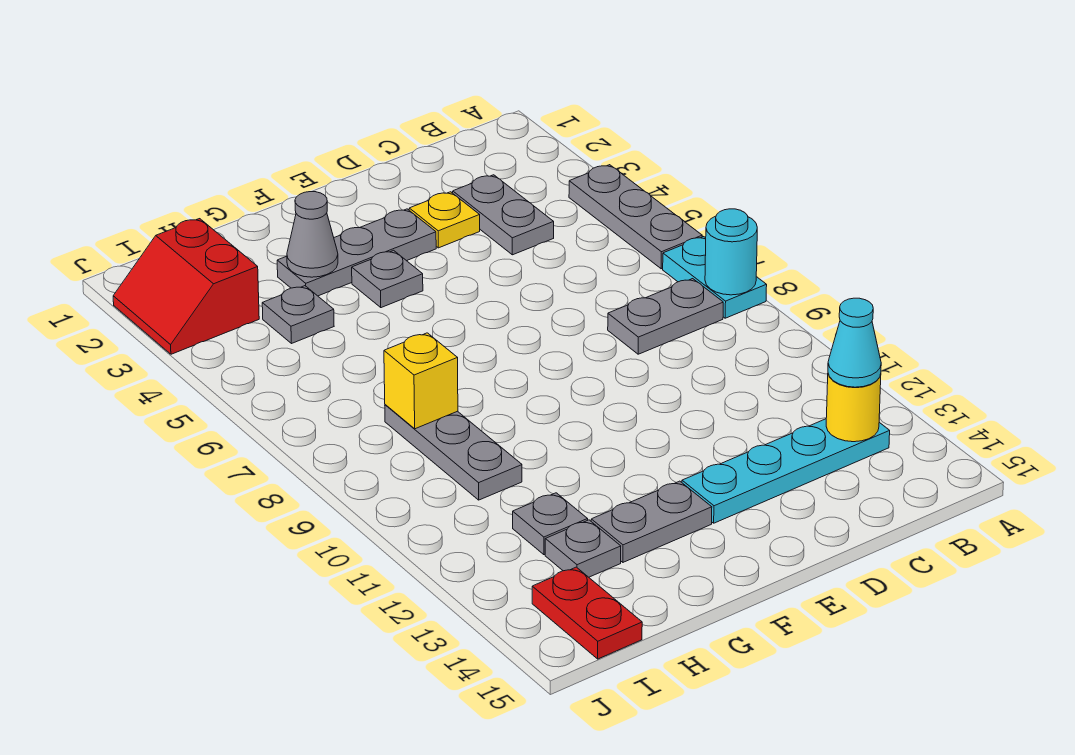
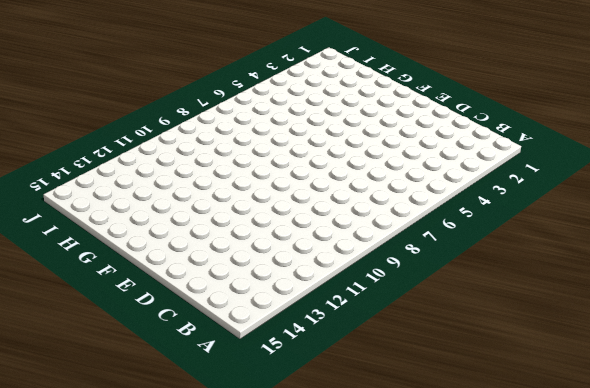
none -> grey plate A4:A6 level 1
none -> cyan plate A7:A8 level 1
none -> grey plate B8:C8 level 1

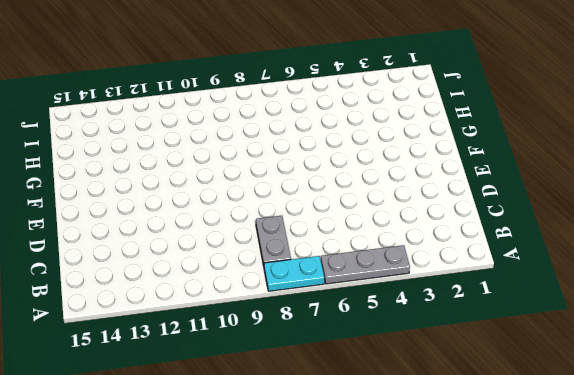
none -> cyan plate B13:E13 level 1
none -> grey plate C3:C4 level 1
none -> yellow plate D3 level 1

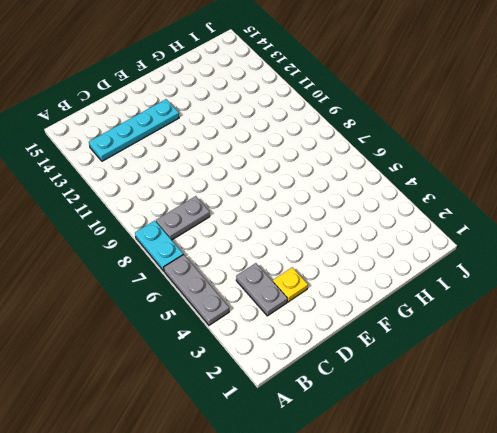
none -> grey plate E3:G3 level 1
none -> grey plate F4 level 1
none -> grey plate F13:G13 level 1

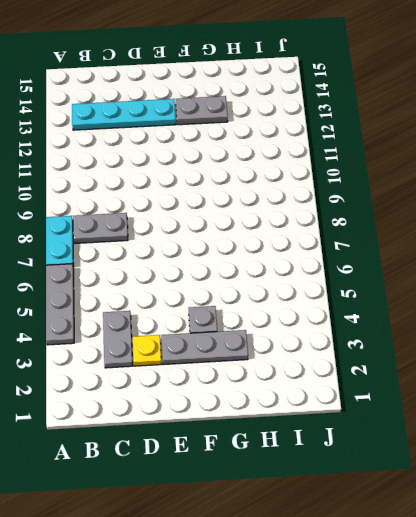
none -> grey plate H4 level 1
none -> grey plate H8:H10 level 1
none -> grey plate H12 level 1

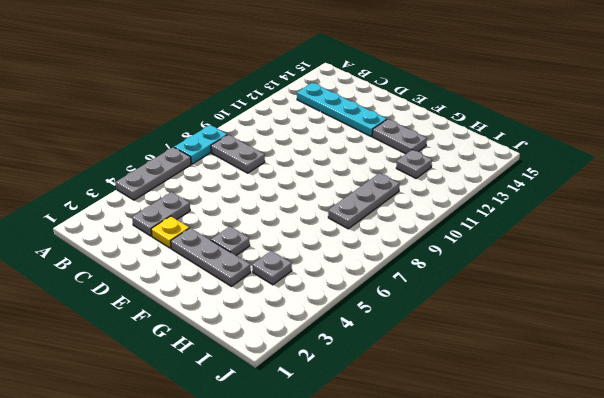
none -> grey plate H13 level 1
none -> red slope I2:J3 level 1 top I
none -> red plate I14:I15 level 1

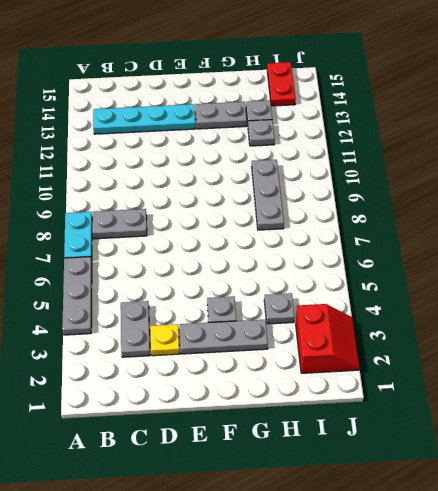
none -> cyan round brick A8 level 2
none -> yellow round brick B13 level 2
none -> grey cone G3 level 2

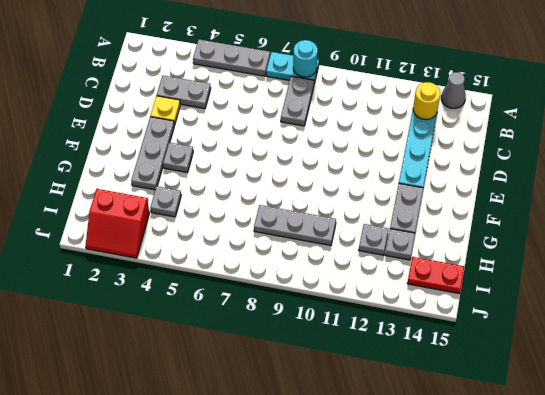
grey cone A14 level 1 -> grey cone G3 level 2
none -> yellow brick H8 level 2
none -> cyan cone B13 level 3

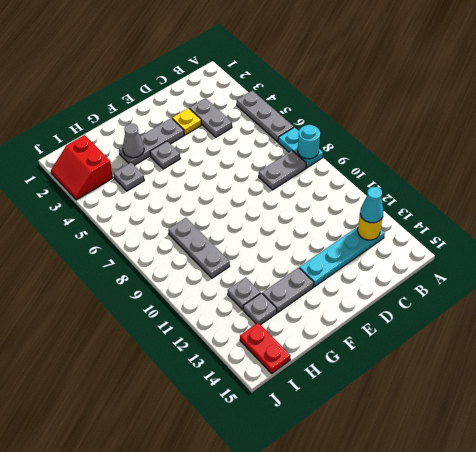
none -> yellow brick H8 level 2

